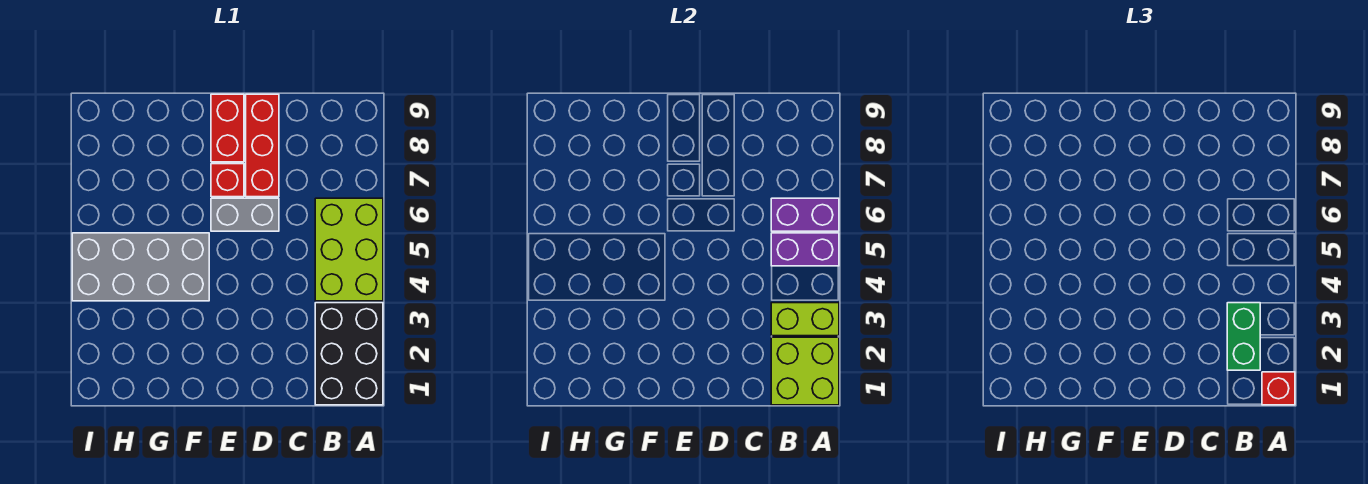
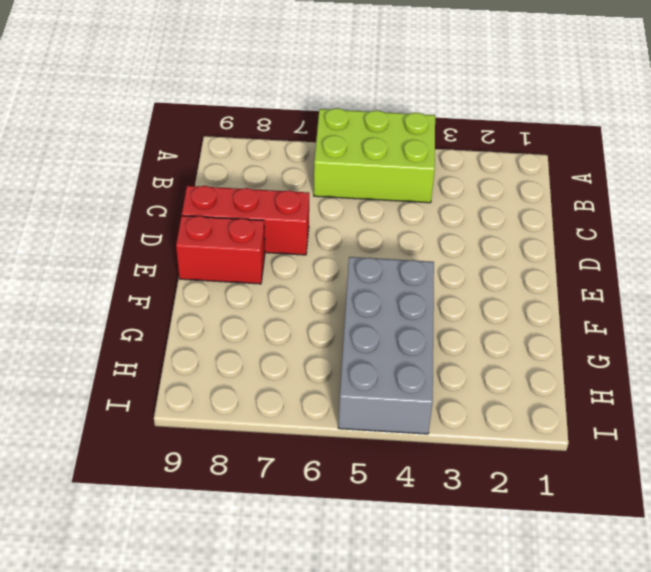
none -> black brick A1:B3 level 1
none -> grey brick D6:E6 level 1
none -> red brick E7 level 1

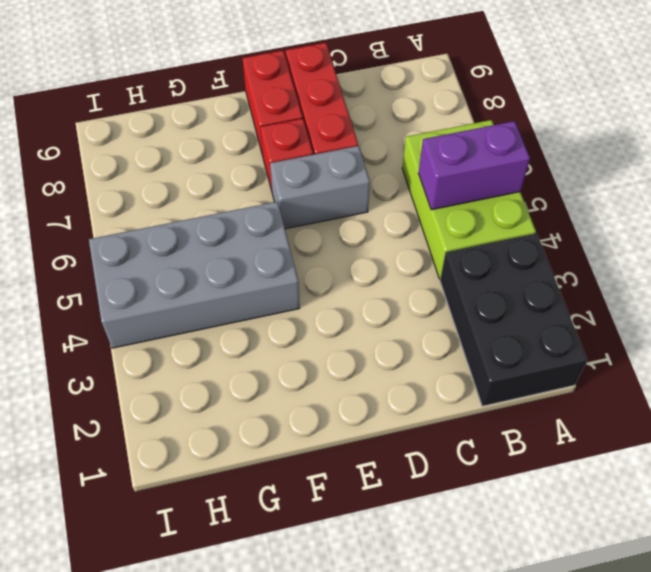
none -> lime brick A1:B2 level 2
none -> lime brick A3:B3 level 2
none -> purple brick A6:B6 level 2

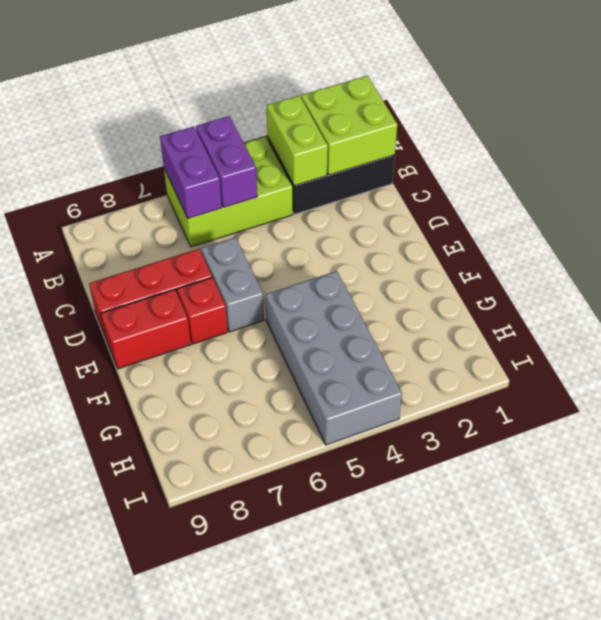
none -> red brick A1 level 3
none -> green brick B2:B3 level 3

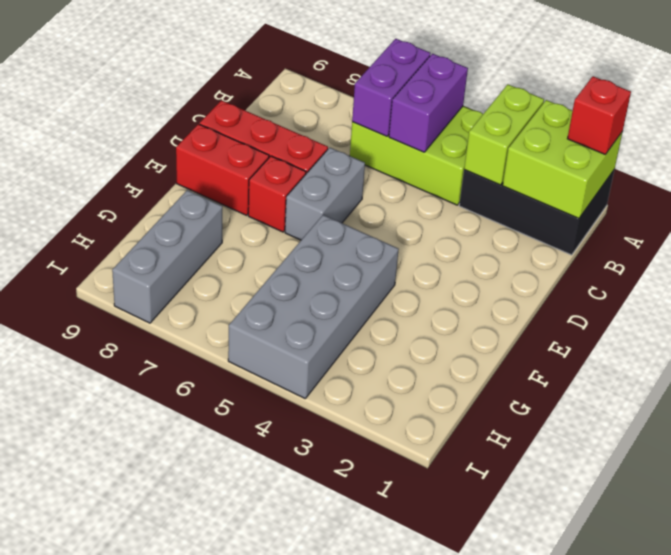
grey brick G8:I8 level 1 -> none
none -> green brick B2:B3 level 3

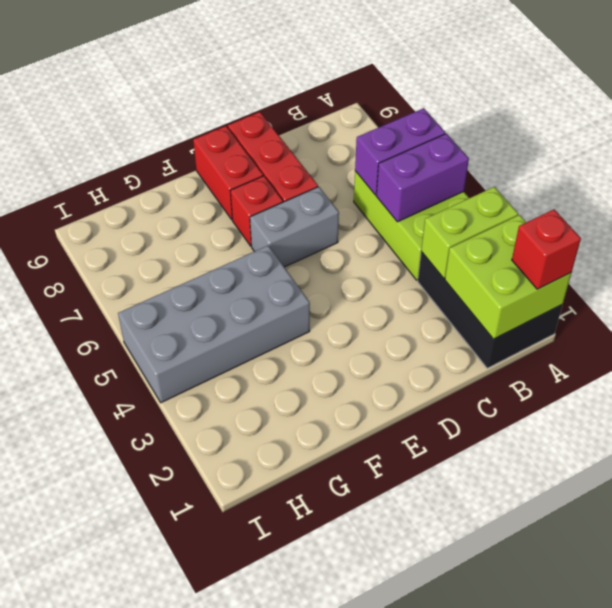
none -> green brick B2:B3 level 3

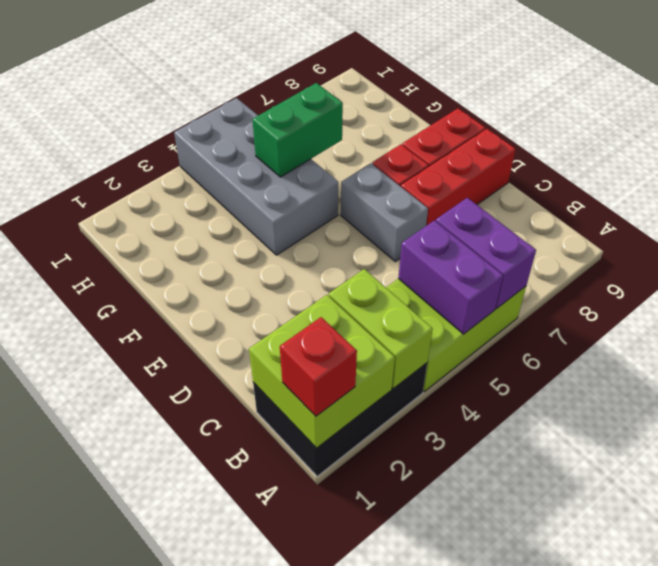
green brick G5:G6 level 2 -> green brick B2:B3 level 3

